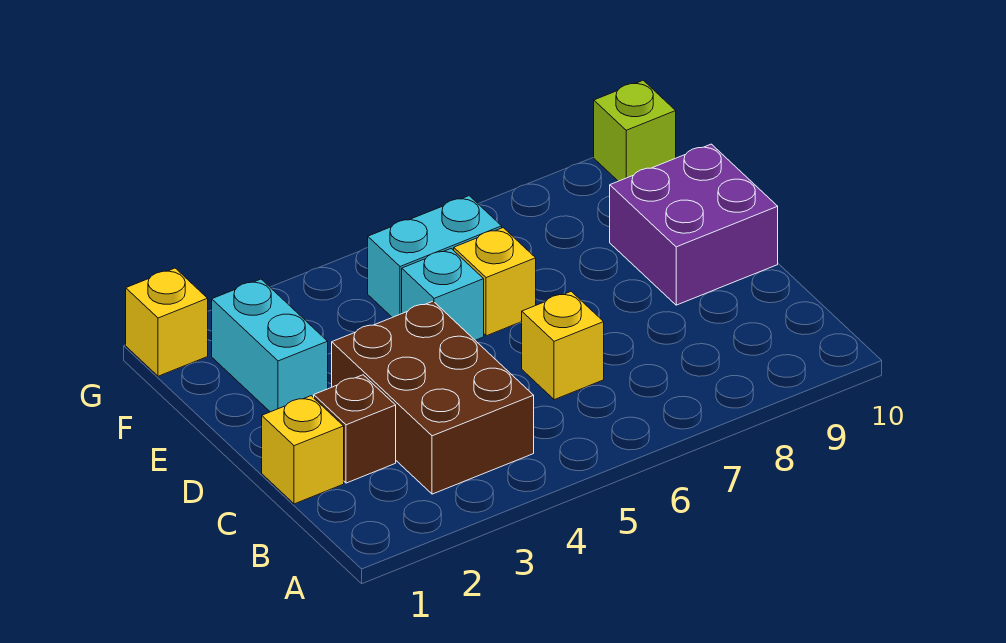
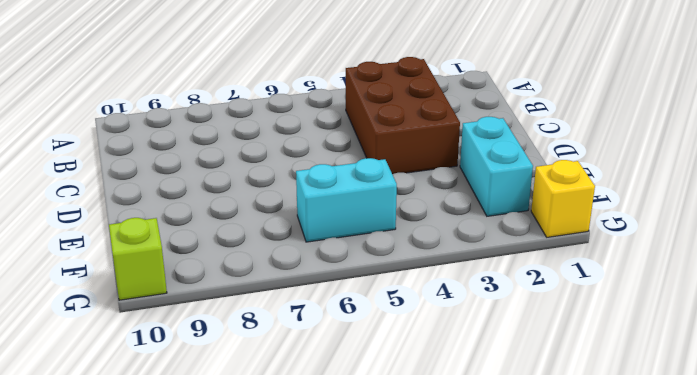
none -> yellow brick C1 level 1
none -> brown brick C2 level 1

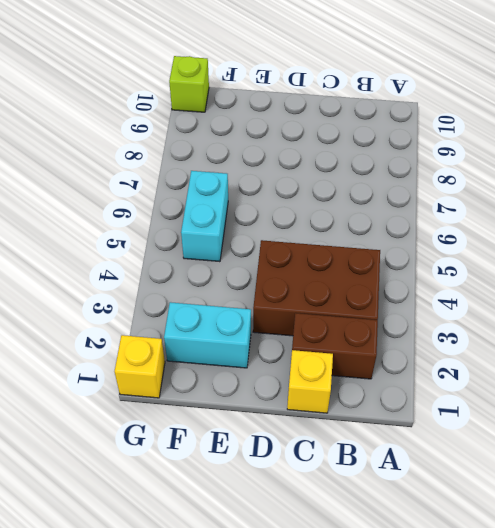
brown brick B2:C2 level 1 -> brown brick C2 level 1
none -> yellow brick C6 level 1
none -> purple brick D9:E10 level 1

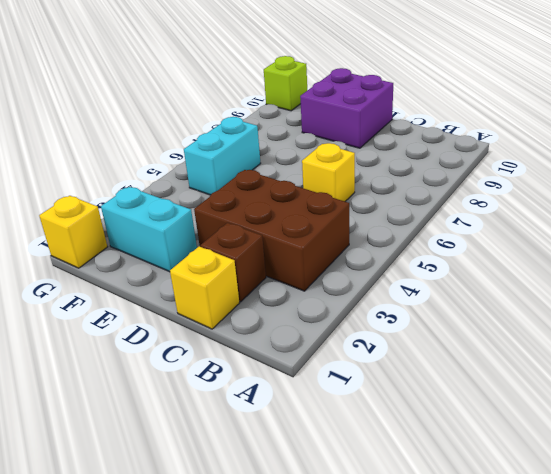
none -> cyan brick E5 level 1
none -> yellow brick E6 level 1

